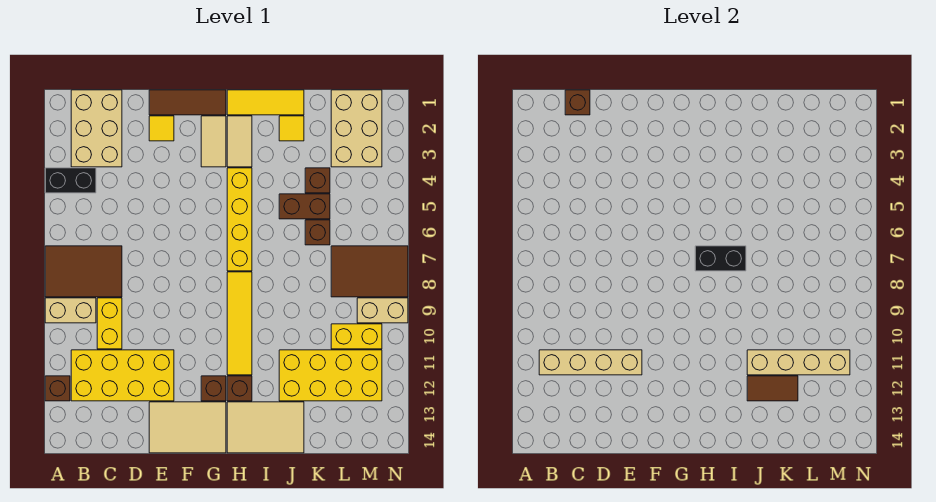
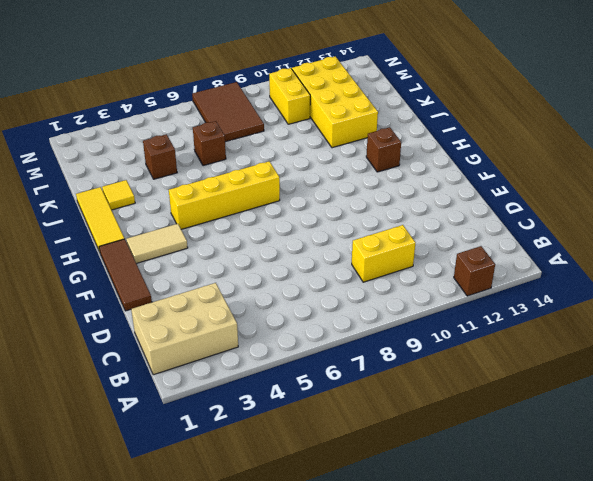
none -> black brick A4:B4 level 1
none -> brown tile A7:C8 level 1
none -> tan brick A9:B9 level 1
none -> yellow brick B11:E12 level 1

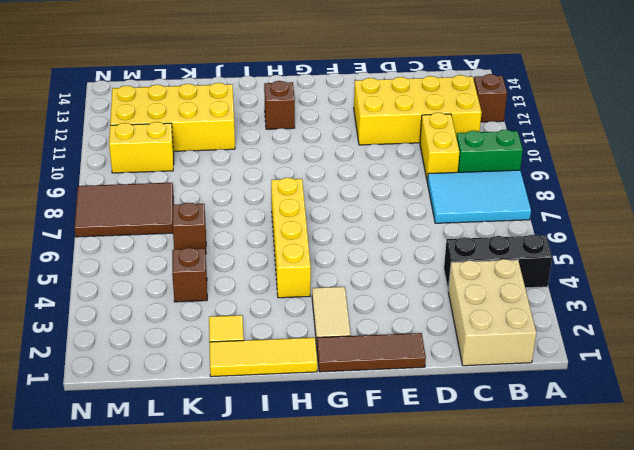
black brick A4:C4 level 1 -> black brick A4:B4 level 1
cyan tile A7:C8 level 1 -> brown tile A7:C8 level 1
green brick A9:B9 level 1 -> tan brick A9:B9 level 1
none -> yellow tile E2 level 1
none -> tan tile E13:G14 level 1
none -> brown brick G12 level 1
none -> tan tile H2:H3 level 1

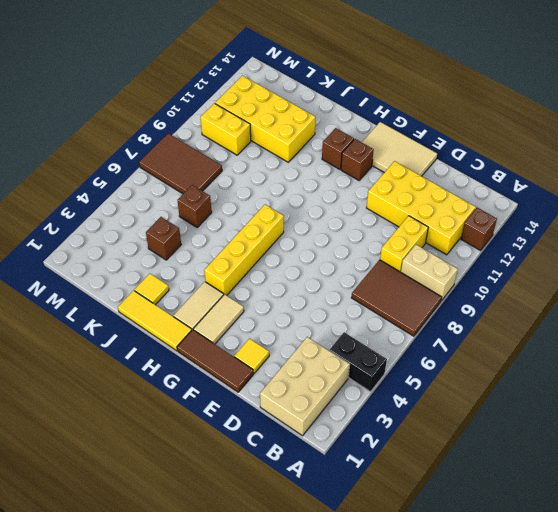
none -> yellow tile H8:H11 level 1
none -> tan tile H13:J14 level 1
none -> brown brick J5:K5 level 1
none -> tan brick L1:M3 level 1

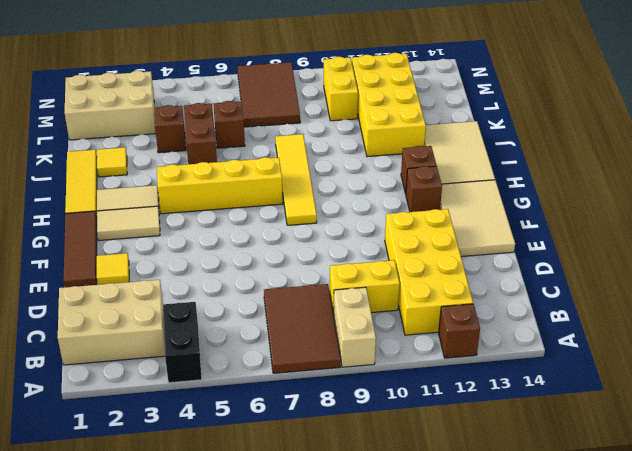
yellow tile G8:J8 level 1 -> yellow tile H8:H11 level 1
none -> tan brick M9:N9 level 1
none -> tan brick B11:E11 level 2
none -> brown brick C1 level 2
none -> black brick H7:I7 level 2

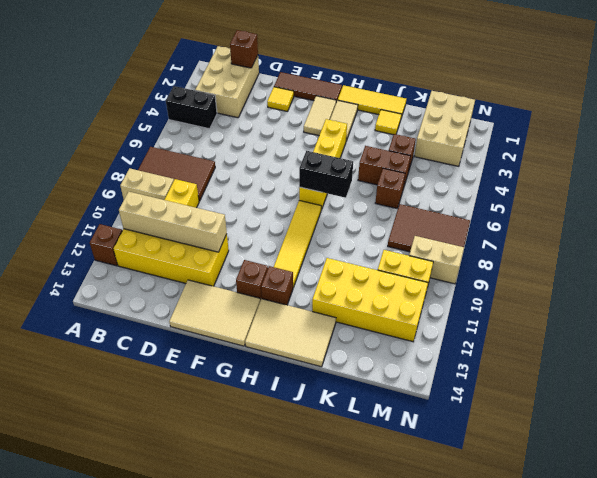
none -> tan brick J11:M11 level 2
none -> brown tile J12:K12 level 2

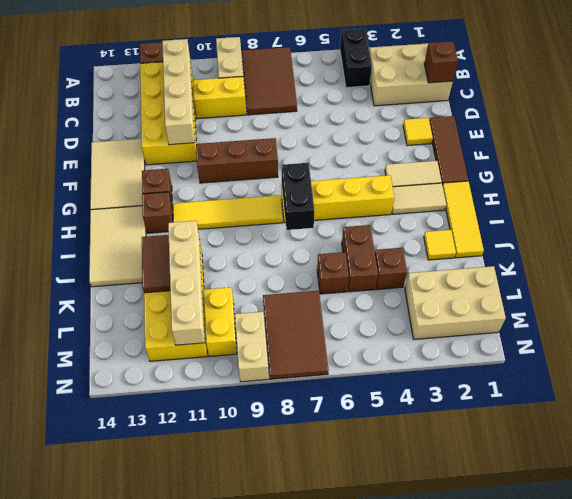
brown brick F8:F10 level 1 -> none

